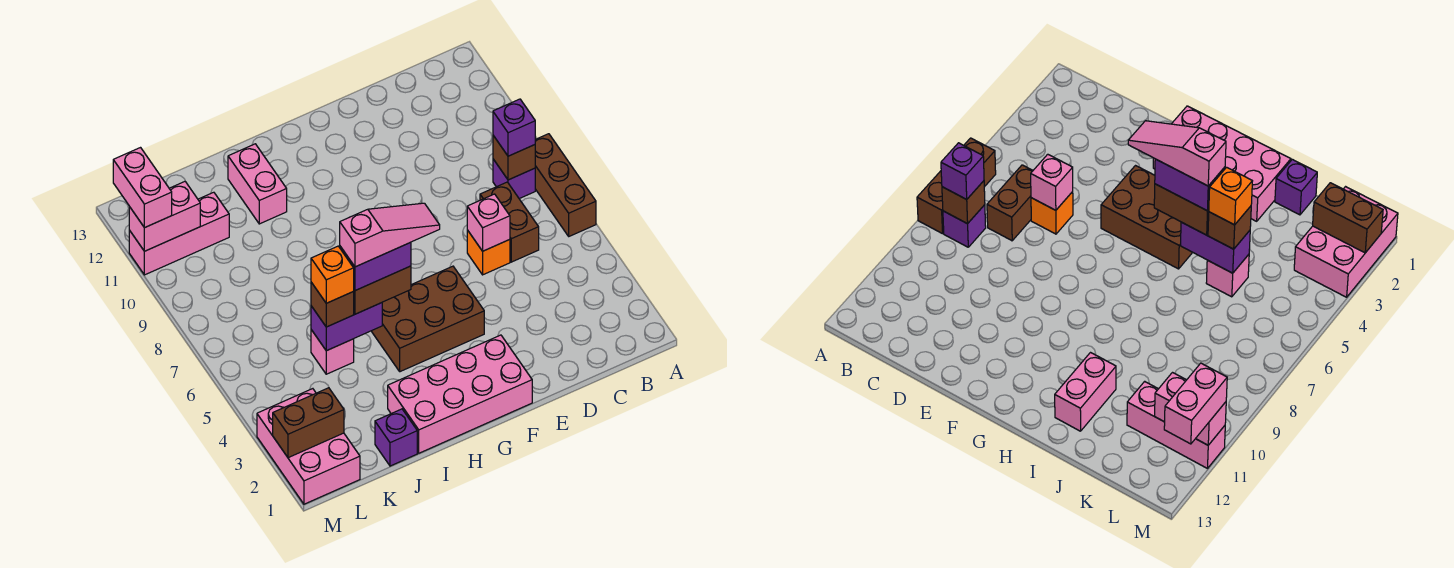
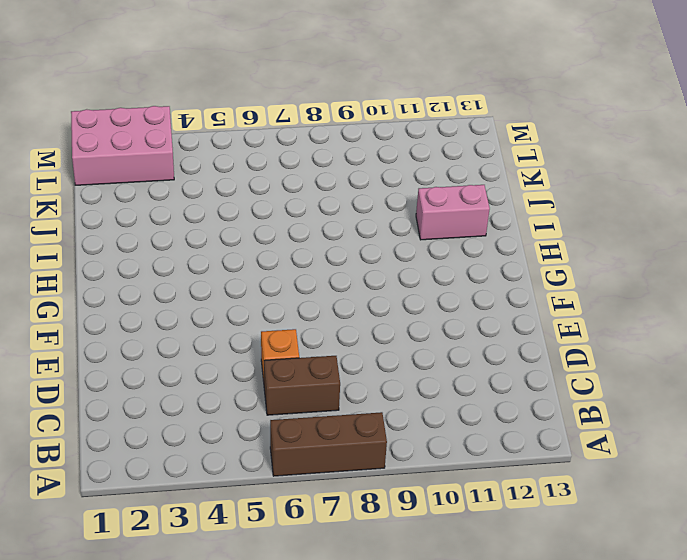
none -> purple brick B8 level 1
none -> pink brick F1:I2 level 1
none -> brown brick F4:H5 level 1

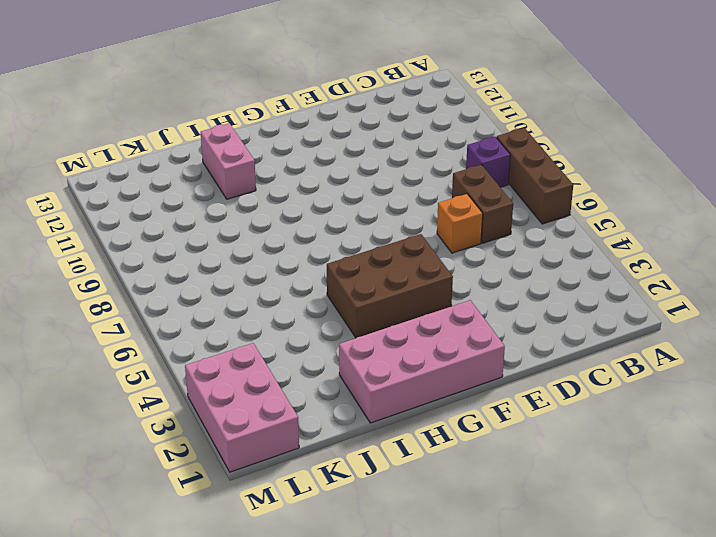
none -> purple brick J1 level 1
none -> pink brick J5 level 1
none -> pink brick K11:M11 level 1

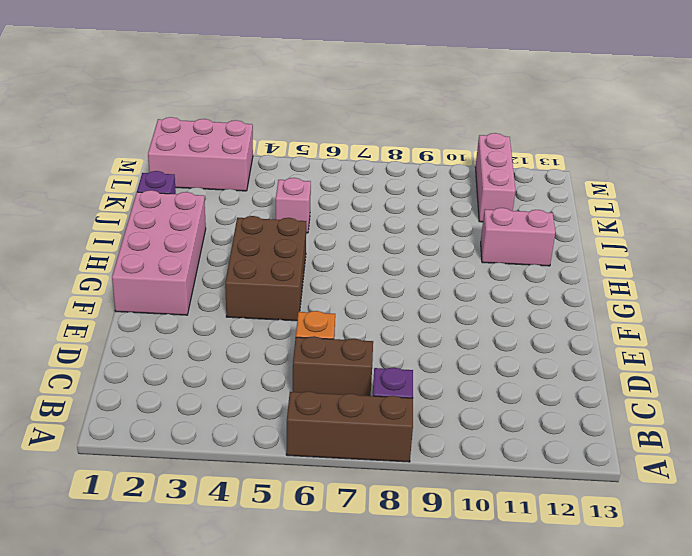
none -> brown brick B8 level 2
none -> pink brick D6 level 2
none -> purple brick I5:J5 level 2

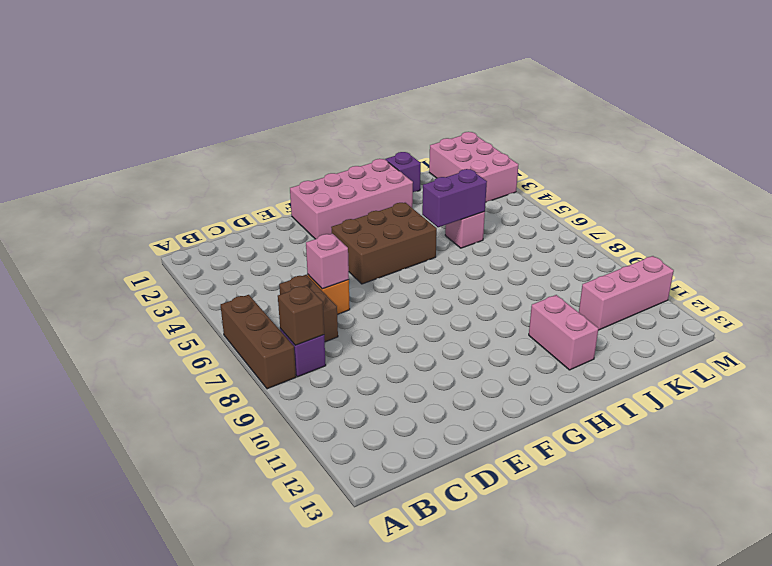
none -> brown brick L2:M2 level 2
none -> pink brick L11:M11 level 2
none -> purple brick B8 level 3

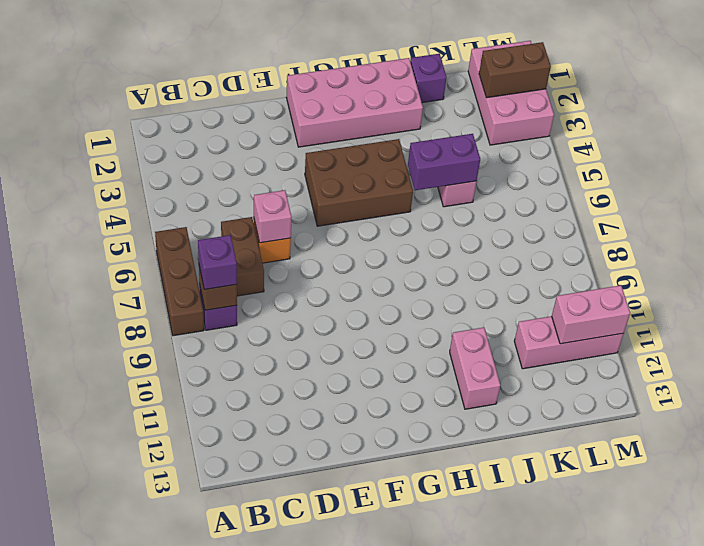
none -> brown brick H5:I5 level 3
none -> brown brick J5 level 3
none -> pink brick M11:M12 level 3

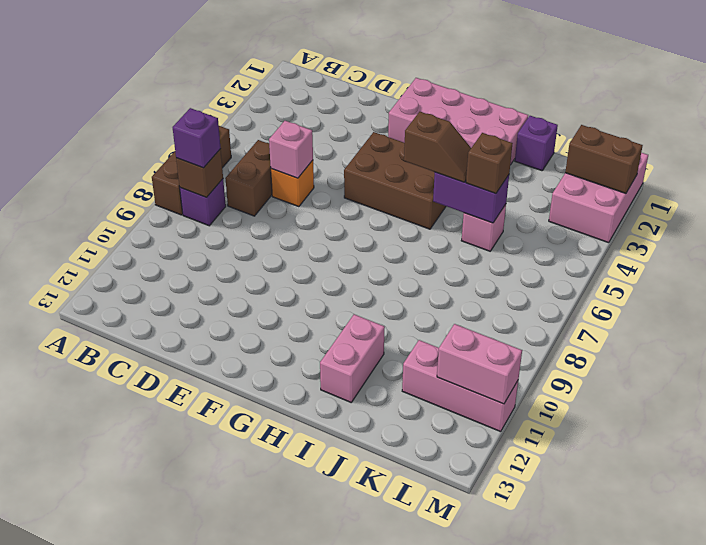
brown slope H5:I5 level 3 top H -> brown brick H5:I5 level 3
none -> pink brick M11:M12 level 3
none -> purple brick H5:I5 level 4
none -> orange brick J5 level 4

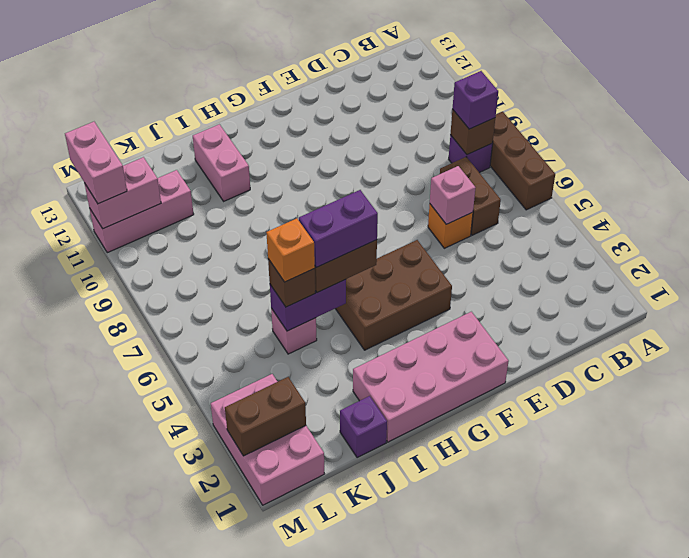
none -> pink slope G5:I5 level 5 top I

